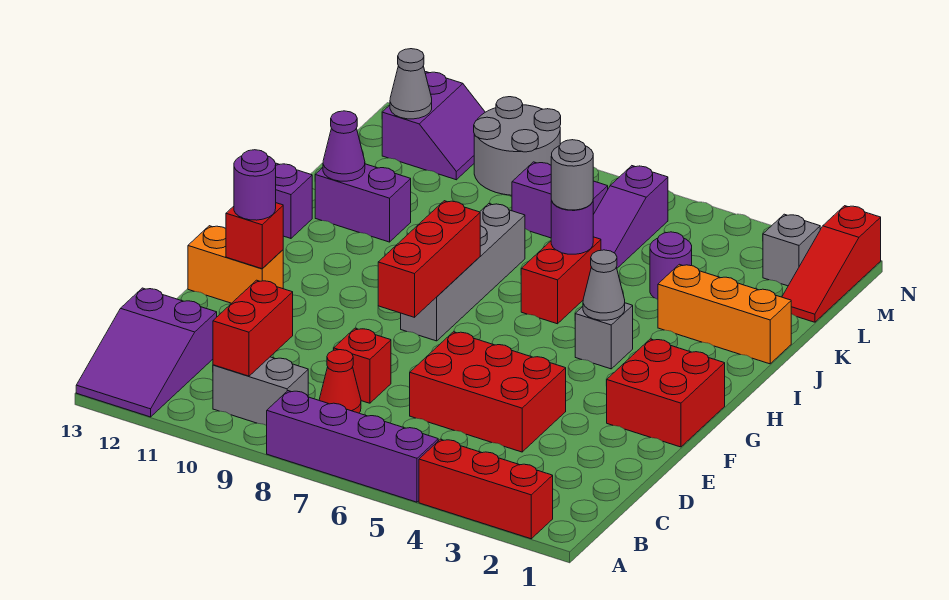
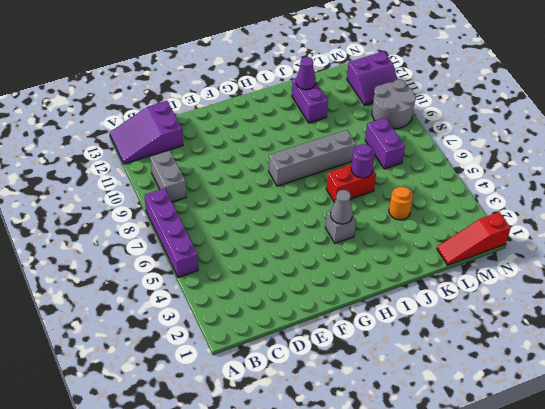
orange round brick K4 level 1 -> purple round brick K4 level 1
none -> red brick A2:A4 level 1
none -> red cone C8 level 1
none -> red brick D4:E6 level 1
none -> red brick D8 level 1

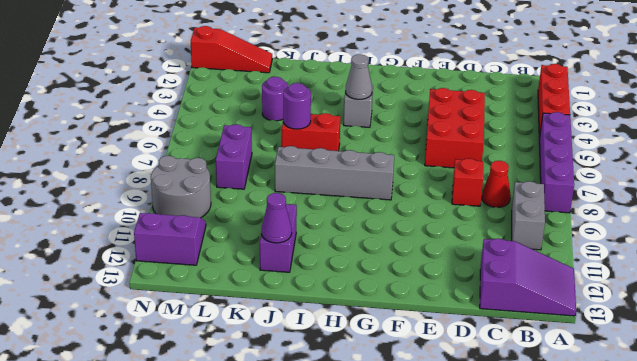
none -> red brick F1:G2 level 1
none -> orange brick F12:F13 level 1
none -> purple brick I13 level 1
none -> orange brick J1:J3 level 1

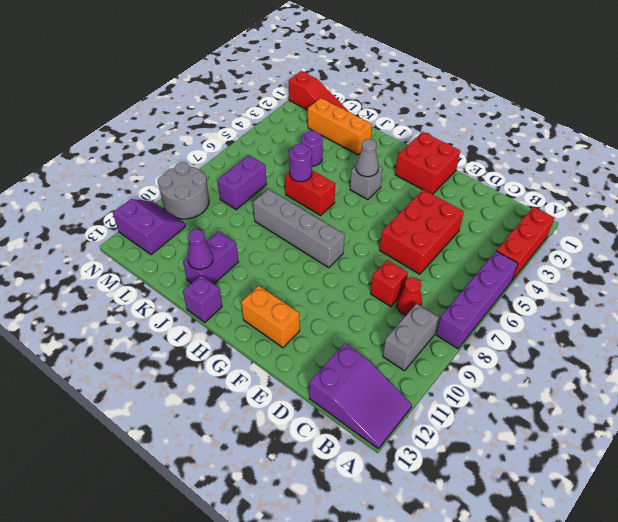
orange brick F12:G12 level 1 -> orange brick F12:F13 level 1
orange brick J2:L2 level 1 -> orange brick J1:J3 level 1
none -> purple slope K6:M6 level 1 top M
none -> grey brick M2 level 1
none -> red brick B10:C10 level 2
none -> red brick F8:H8 level 2

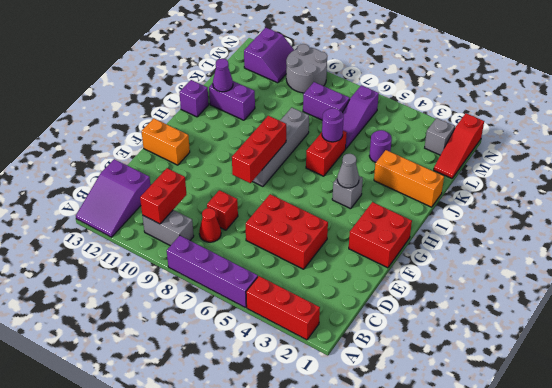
none -> red brick F12 level 2
none -> grey cone M12 level 2
none -> purple round brick F12 level 3
none -> grey round brick J6 level 3

